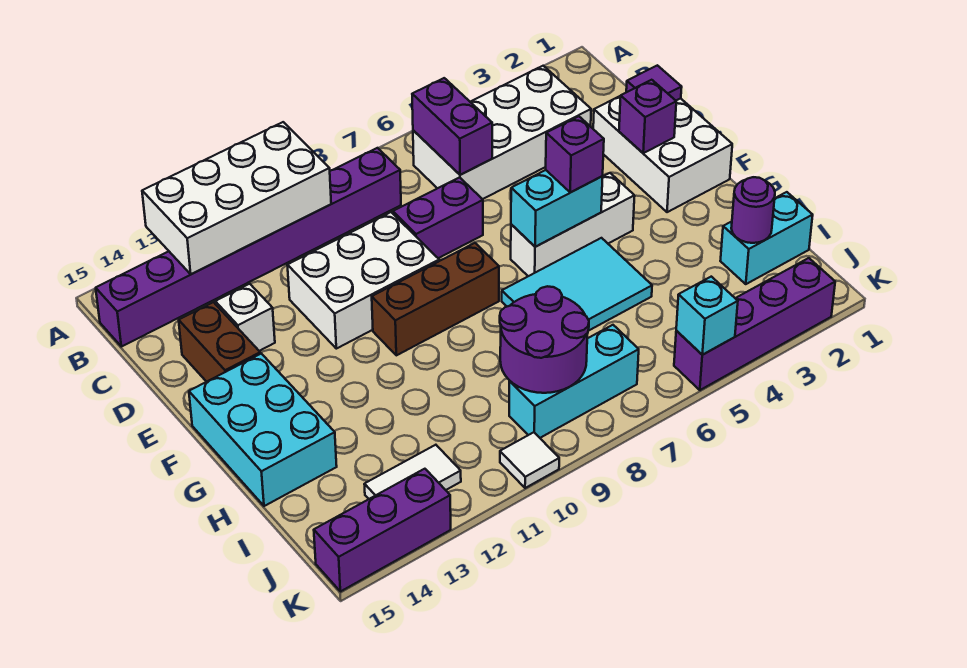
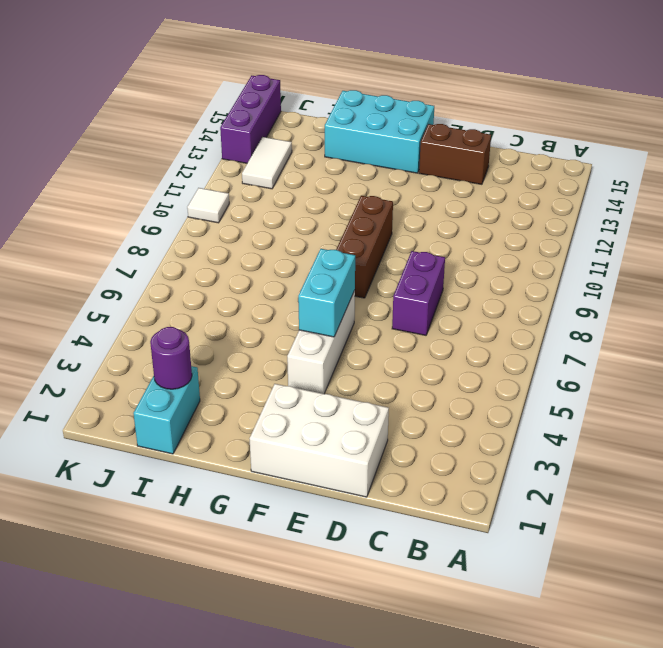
none -> white brick B3:C6 level 1
none -> purple brick B8:B15 level 1
none -> white brick D9:E11 level 1

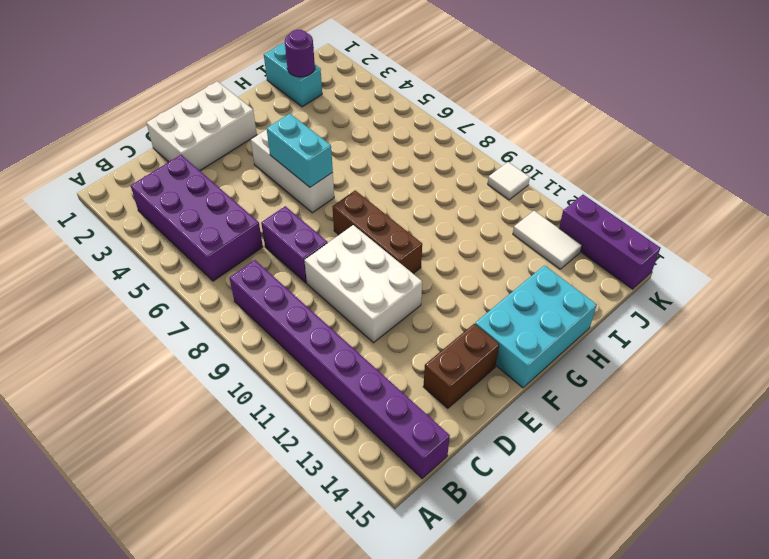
purple brick B3:C6 level 1 -> white brick B3:C6 level 1
none -> white brick D13 level 1
none -> cyan tile G5:H7 level 1
none -> cyan brick J7:J9 level 1

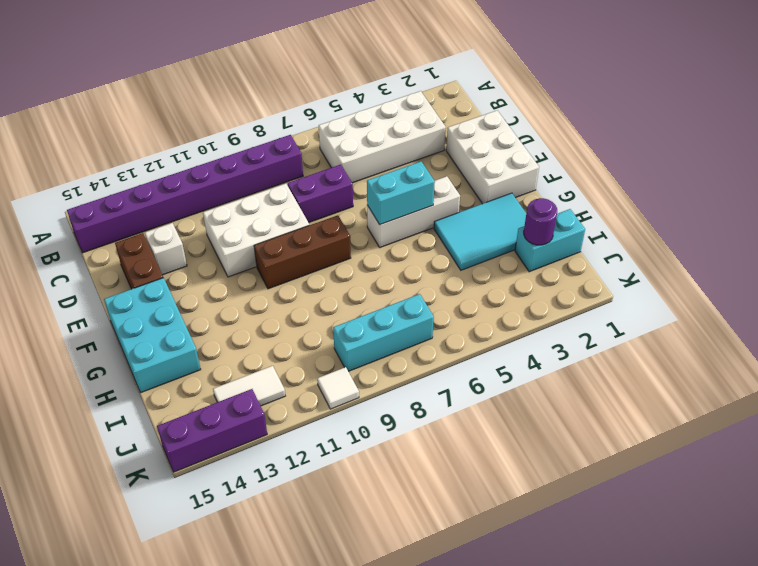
cyan tile G2:H4 level 1 -> cyan tile G5:H7 level 1
none -> purple brick K2:K5 level 1
none -> white brick A10:B13 level 2
none -> purple brick B6:C6 level 2

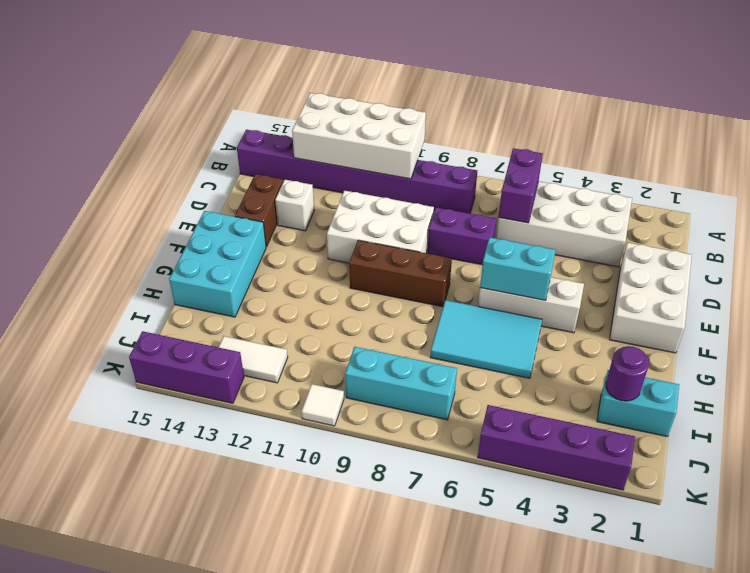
none -> purple tile D1 level 2
none -> purple brick E2 level 2
none -> purple round brick I8:J9 level 2

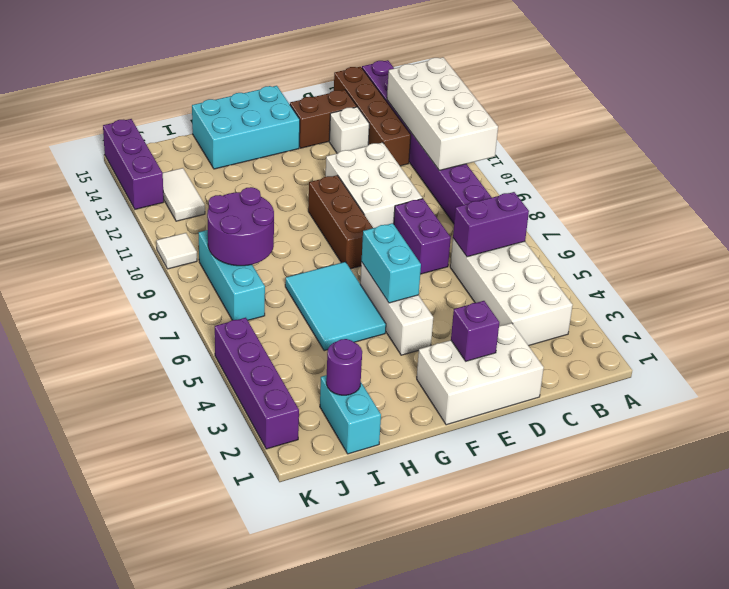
brown brick C12:C15 level 1 -> none
none -> purple tile D1 level 2
none -> cyan brick K5 level 2
none -> purple brick F5 level 3

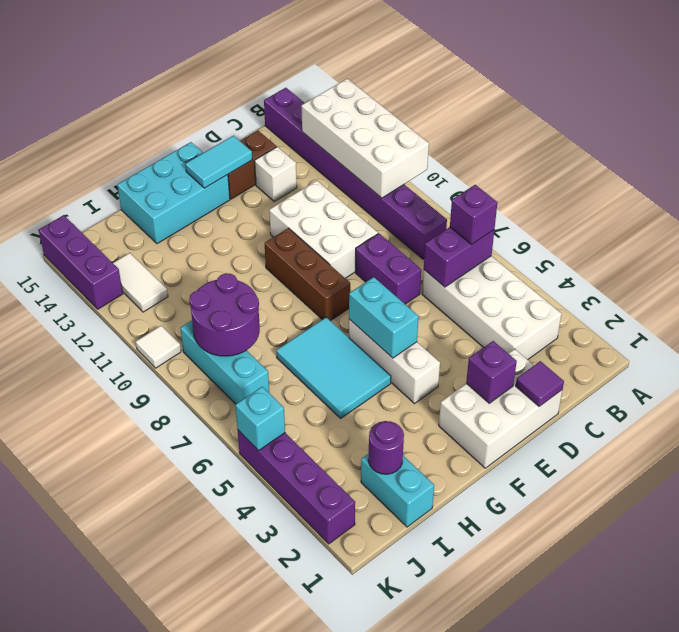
purple brick B6 level 3 -> purple brick F5 level 3
cyan tile E14:F14 level 2 -> none

